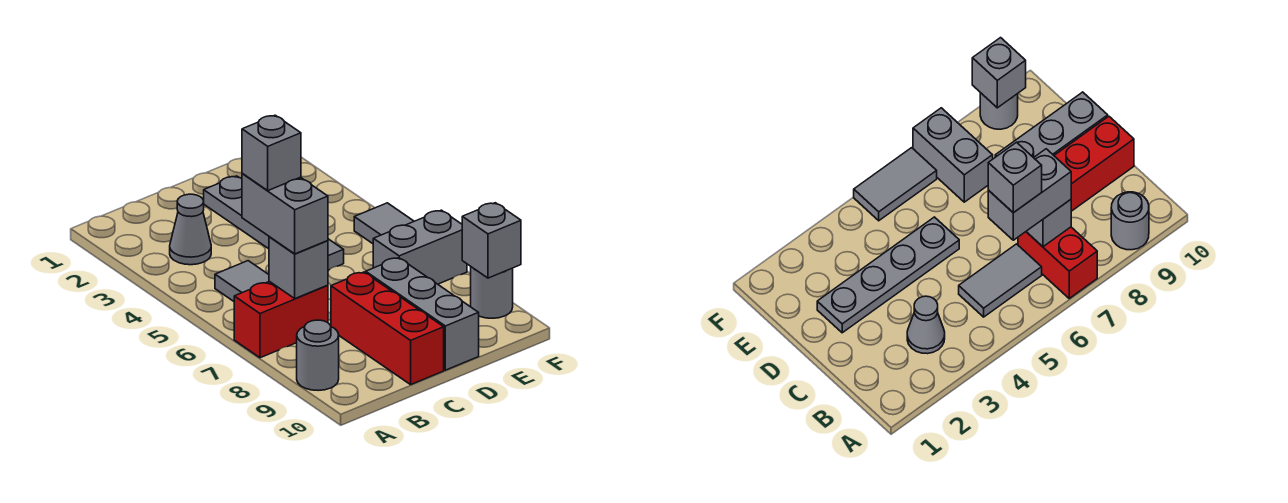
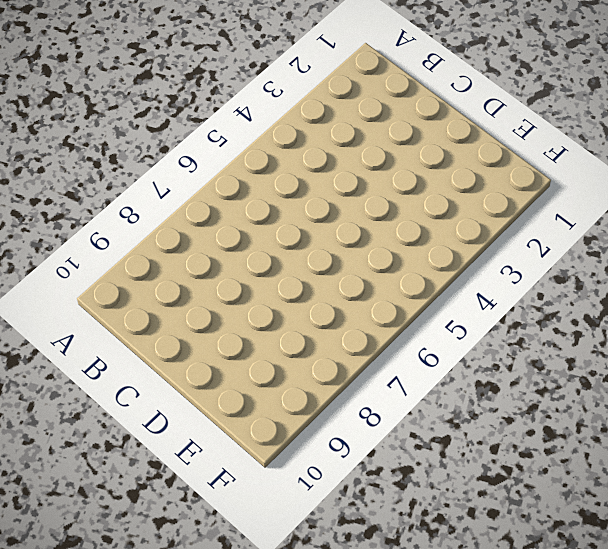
none -> red brick A7:B7 level 1
none -> grey round brick A9 level 1
none -> grey cone B3 level 1

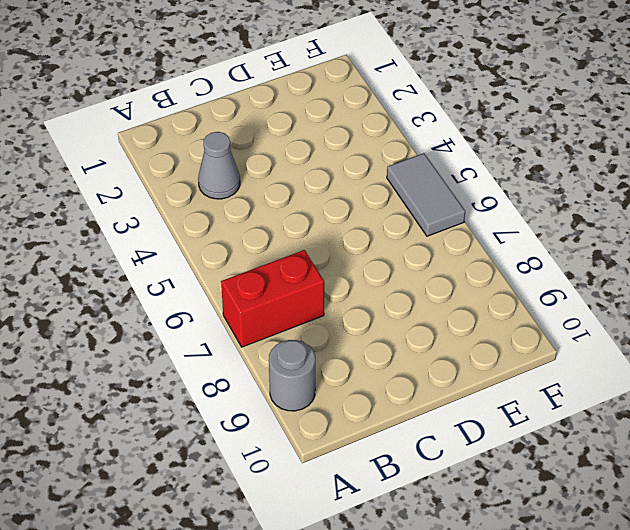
none -> grey tile B5:B6 level 1
none -> red brick C8:C10 level 1
none -> grey plate D2:D5 level 1

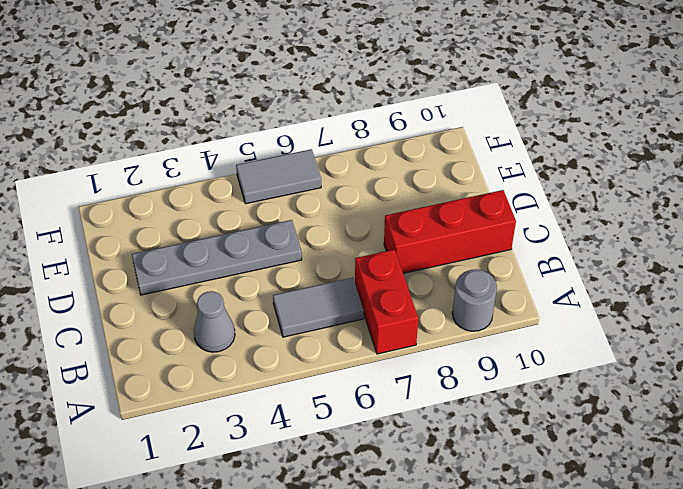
none -> grey brick D8:D10 level 1
none -> grey brick E7:F7 level 1
none -> grey round brick F9 level 1

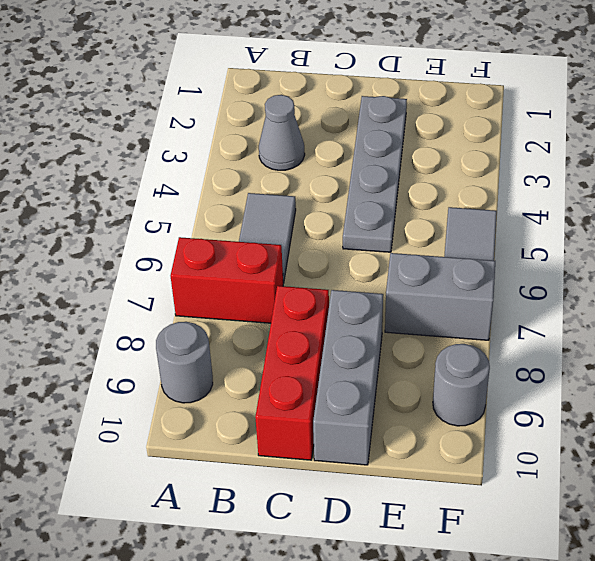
none -> grey brick B7 level 2
none -> grey brick F9 level 2
none -> grey brick B6:B7 level 3

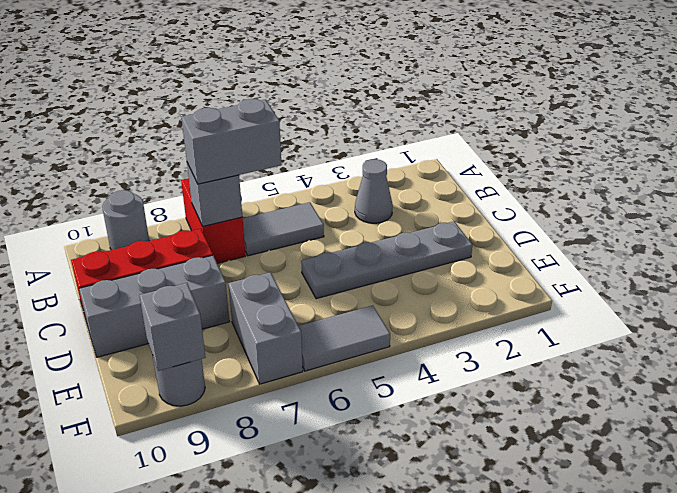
none -> grey brick B6 level 4

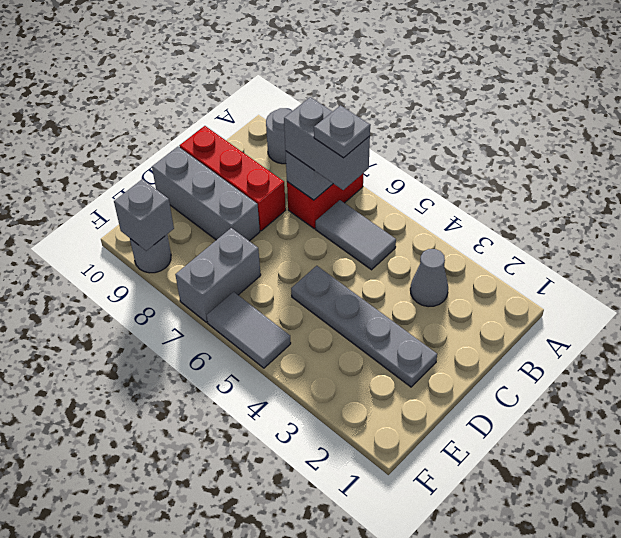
grey plate B6 level 4 -> grey brick B6 level 4

